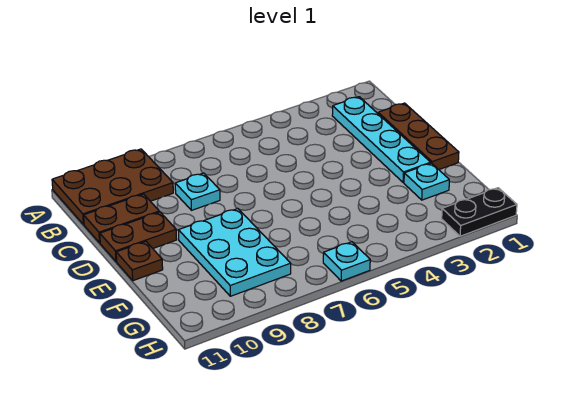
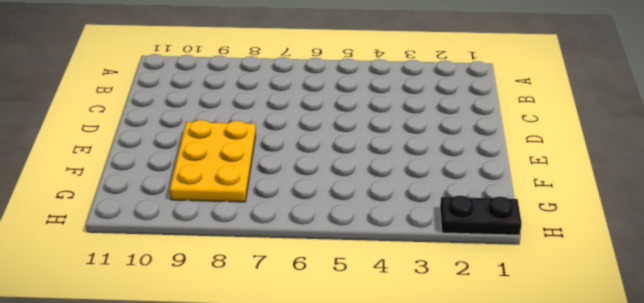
yellow plate E8:G9 level 1 -> cyan plate E8:G9 level 1
none -> brown plate A9:B11 level 1
none -> cyan plate B2:E2 level 1

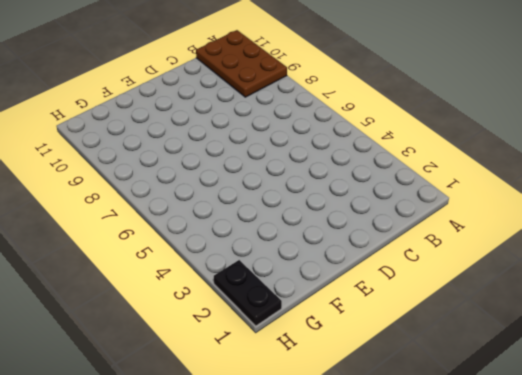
none -> cyan plate B2:E2 level 1
none -> brown plate C1:E1 level 1

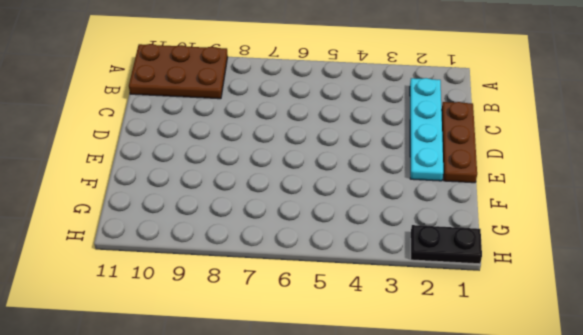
none -> cyan plate C8 level 1
none -> brown plate C10:C11 level 1

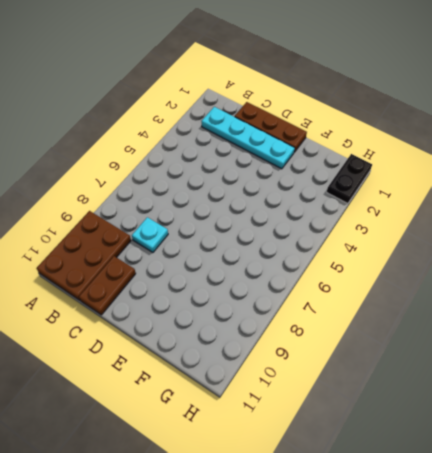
none -> brown plate D10:D11 level 1
none -> cyan plate E8:G9 level 1

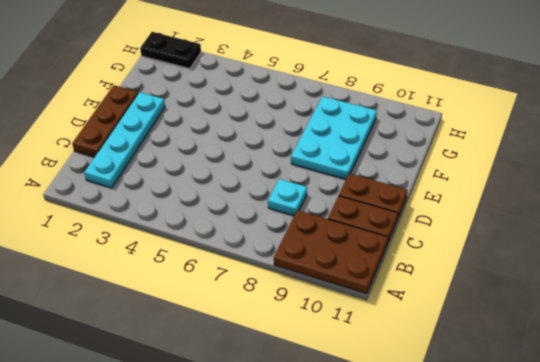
none -> brown plate E11 level 1
none -> cyan plate F2 level 1

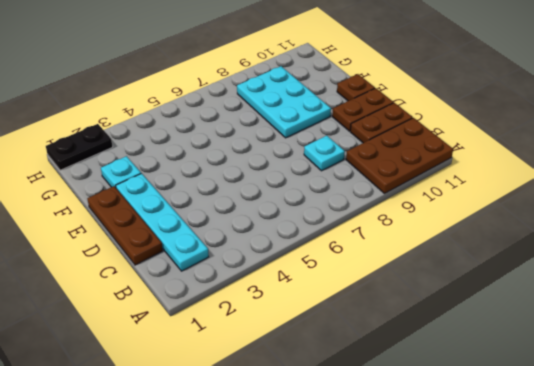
none -> cyan plate H6 level 1

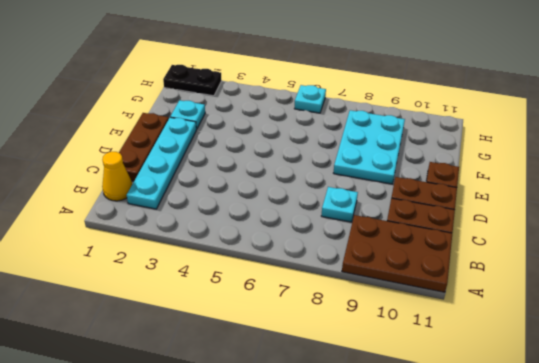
yellow cone B1 level 1 -> none

